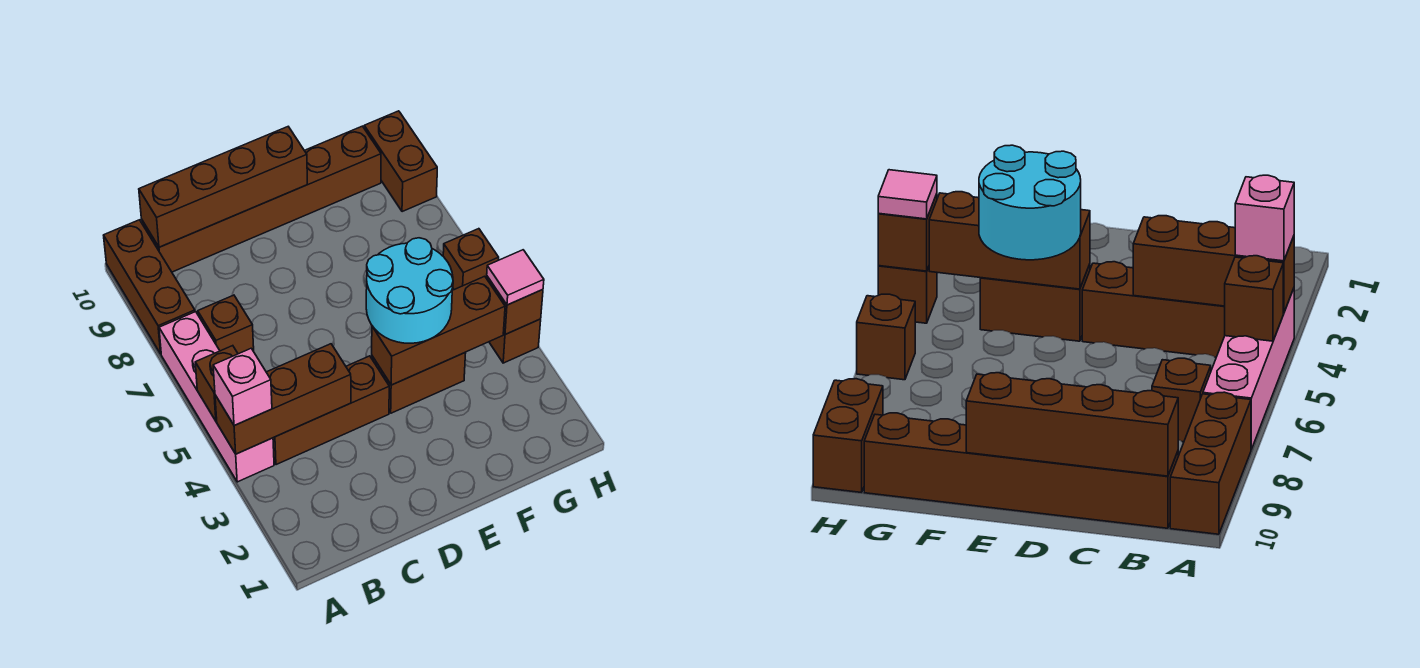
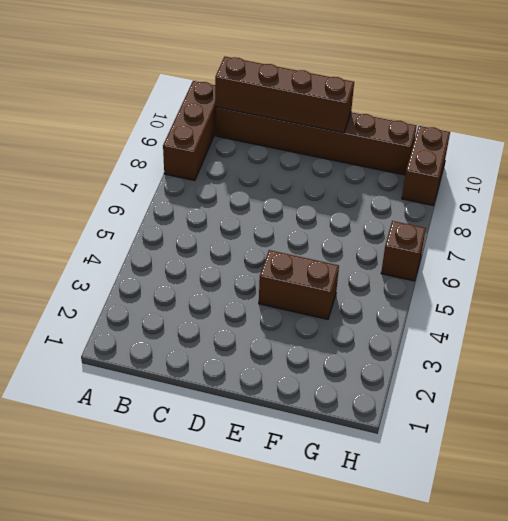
none -> pink brick A4:A7 level 1
none -> brown brick B4:D4 level 1
none -> brown brick B7 level 1

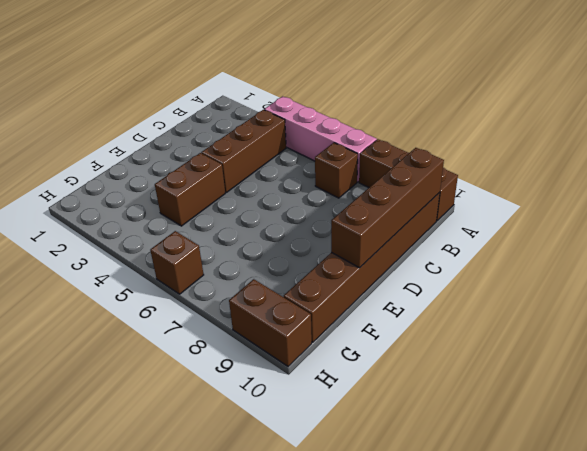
none -> brown brick H4 level 1
none -> brown brick A4:C4 level 2
none -> brown brick A5 level 2

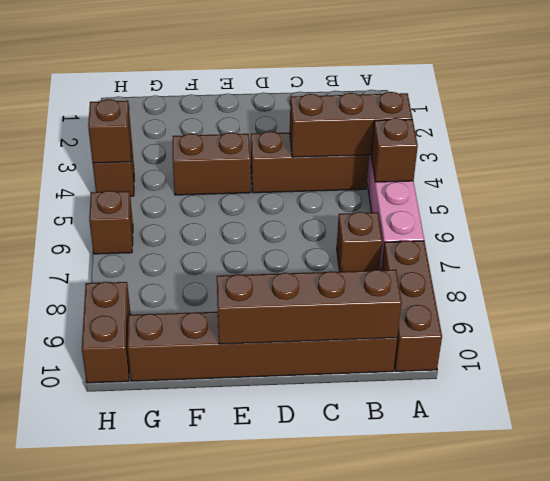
none -> brown brick E4:G4 level 2
none -> pink brick A4 level 3
none -> cyan round brick E4:F5 level 3

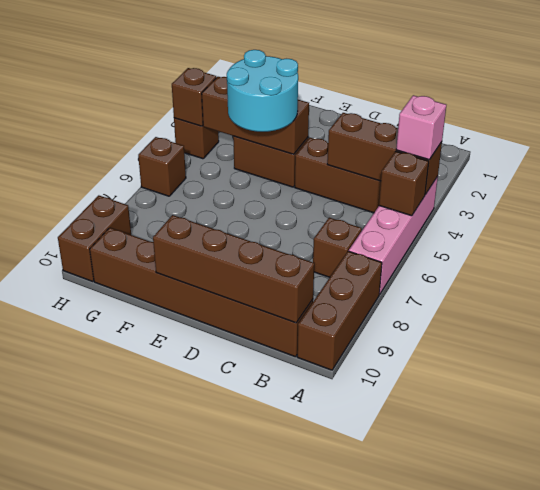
none -> pink tile H4 level 3

